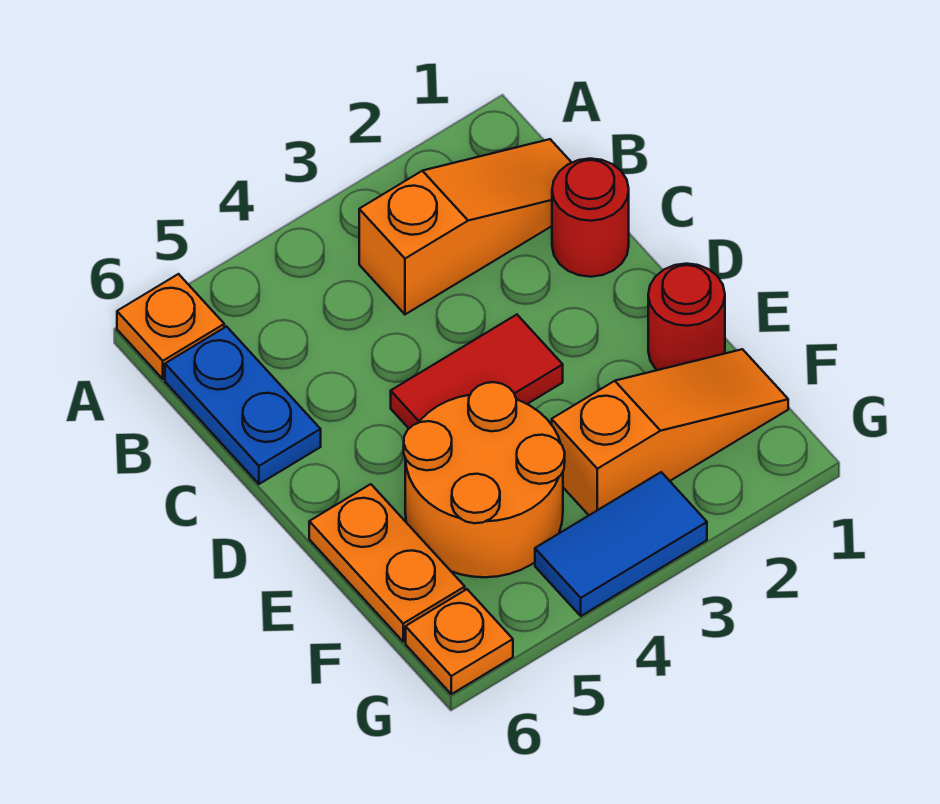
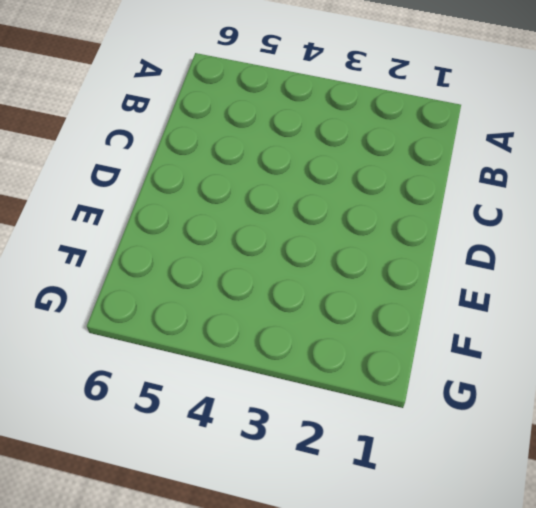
none -> orange plate A6 level 1
none -> orange slope B1:B3 level 1 top 3

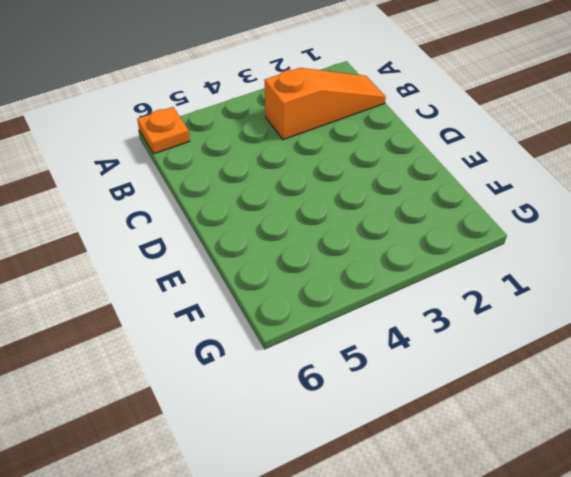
none -> blue plate B6:C6 level 1
none -> red round brick C1 level 1

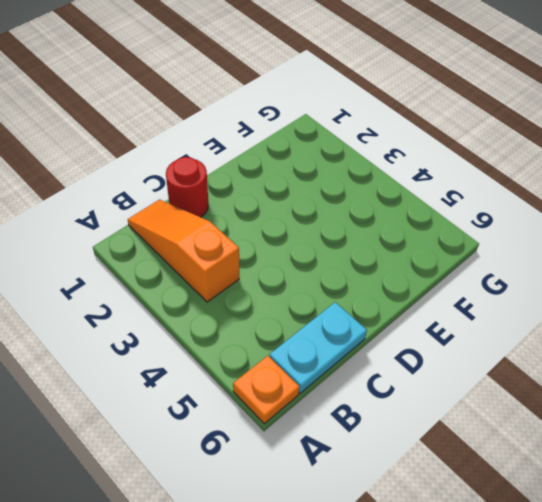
cyan plate B6:C6 level 1 -> blue plate B6:C6 level 1
none -> red tile D3:D4 level 1
none -> red round brick E1 level 1

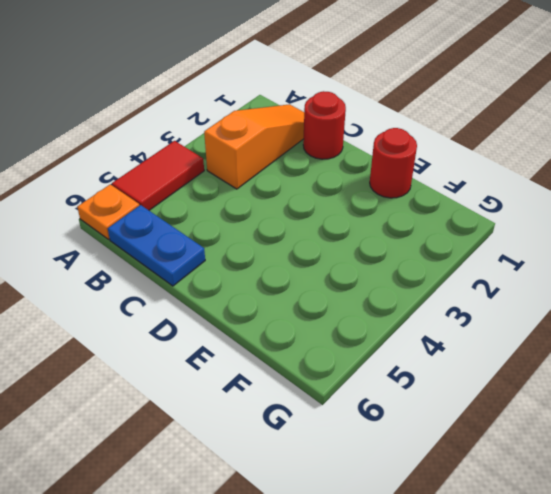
red tile A4:A5 level 1 -> red tile D3:D4 level 1
none -> orange round brick E4:F5 level 1
none -> orange plate E6:F6 level 1

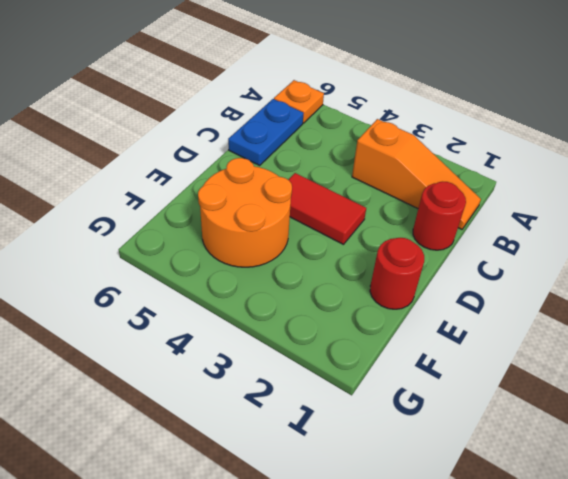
none -> orange plate E6:F6 level 1
none -> orange slope F1:F3 level 1 top 3

